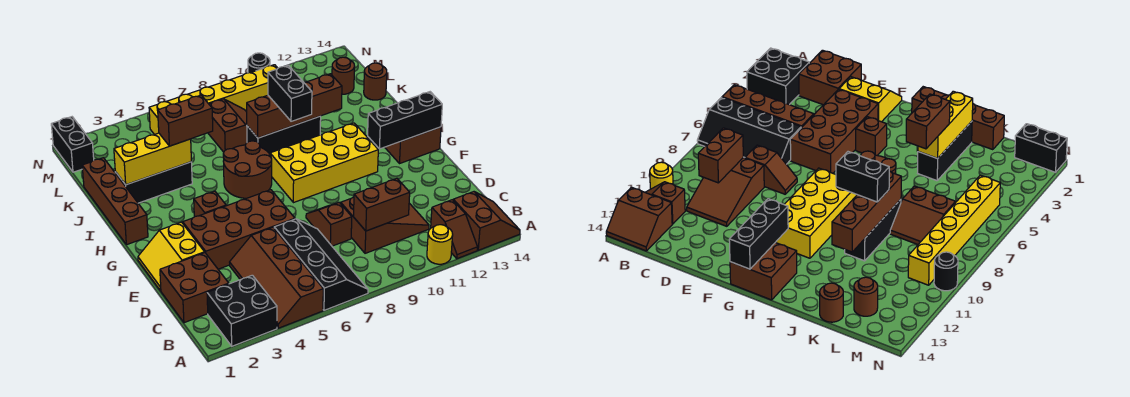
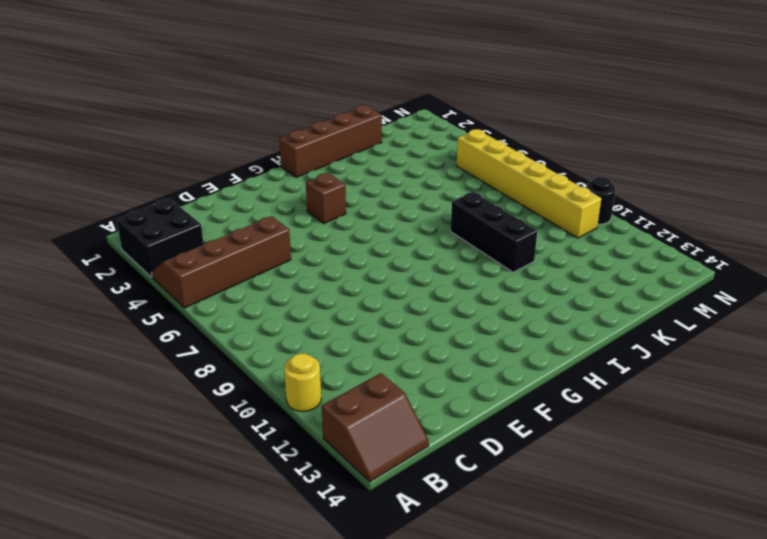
none -> black slope A6:D7 level 1 top 6
none -> brown slope A12:B12 level 1 top B
none -> brown brick C1:D2 level 1
none -> brown slope C9:D11 level 1 top 9

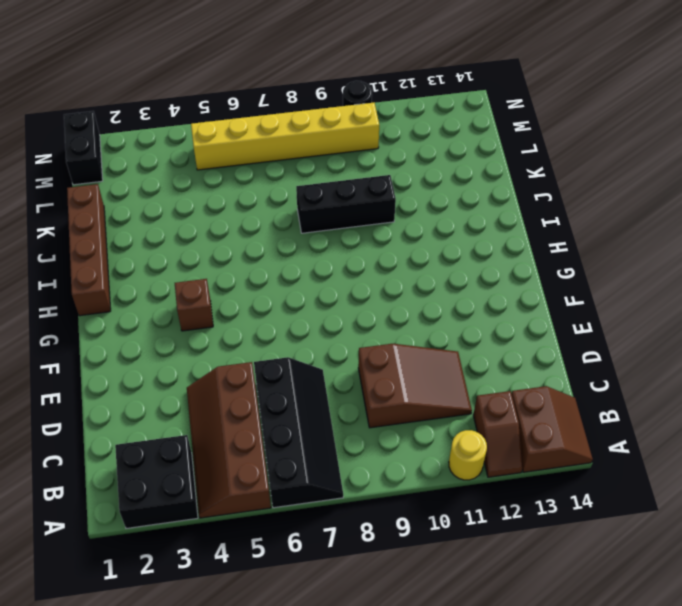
none -> brown brick C1:D2 level 1
none -> brown slope D8:E8 level 1 top D
none -> yellow slope E1:F2 level 1 top 2
none -> brown brick E3:F6 level 1

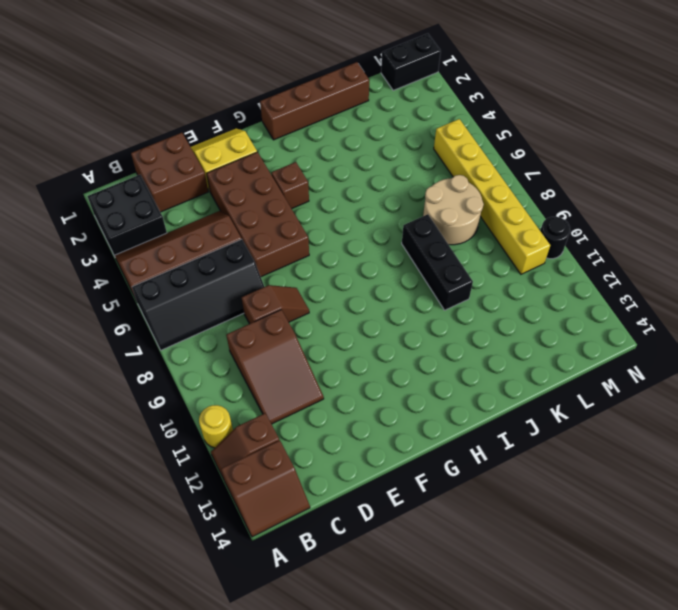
tan round brick K7:L8 level 1 -> brown slope K7:L8 level 1 top 7
none -> yellow brick G8:H11 level 1
none -> brown brick G13:H14 level 1
none -> brown round brick H6:I7 level 1
none -> black brick J2:J4 level 1

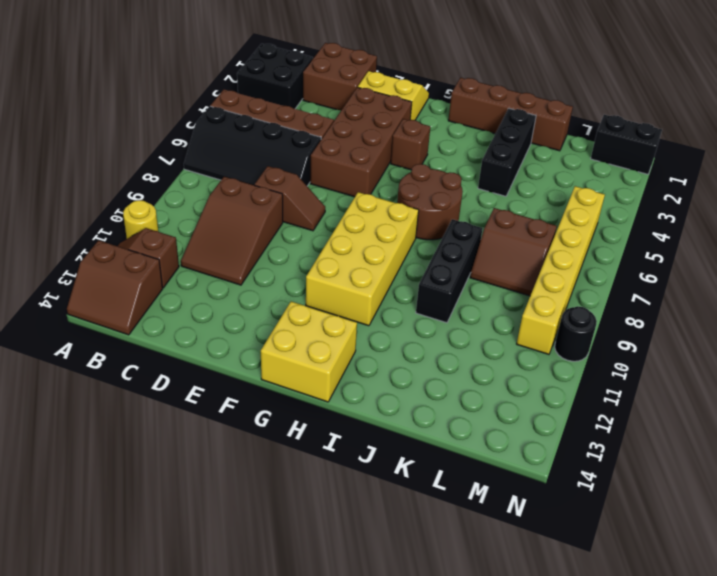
yellow brick G13:H14 level 1 -> brown brick G13:H14 level 1
none -> brown round brick K14 level 1
none -> brown round brick L13 level 1
none -> brown brick C9:C10 level 2
none -> black brick G12:G14 level 2

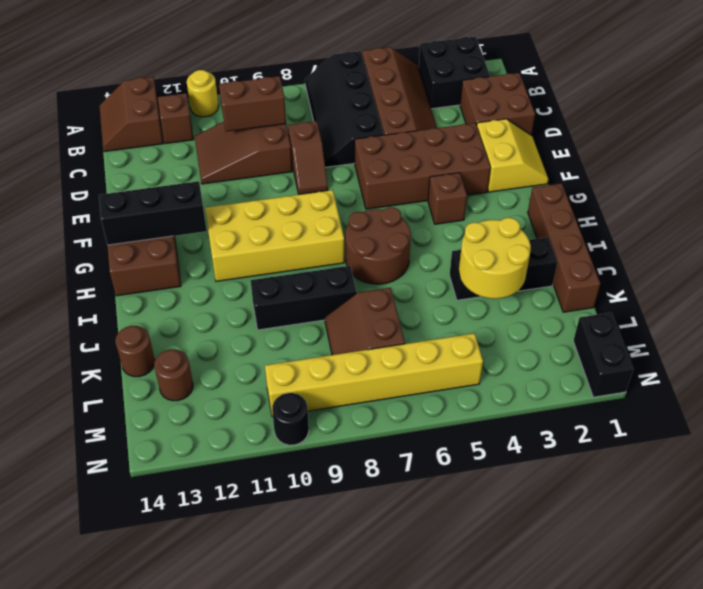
yellow round brick J3:K4 level 2 -> yellow brick J2:J4 level 2
none -> brown brick J8:J11 level 2
none -> black brick I9:J9 level 3
none -> brown brick J4:J5 level 3

